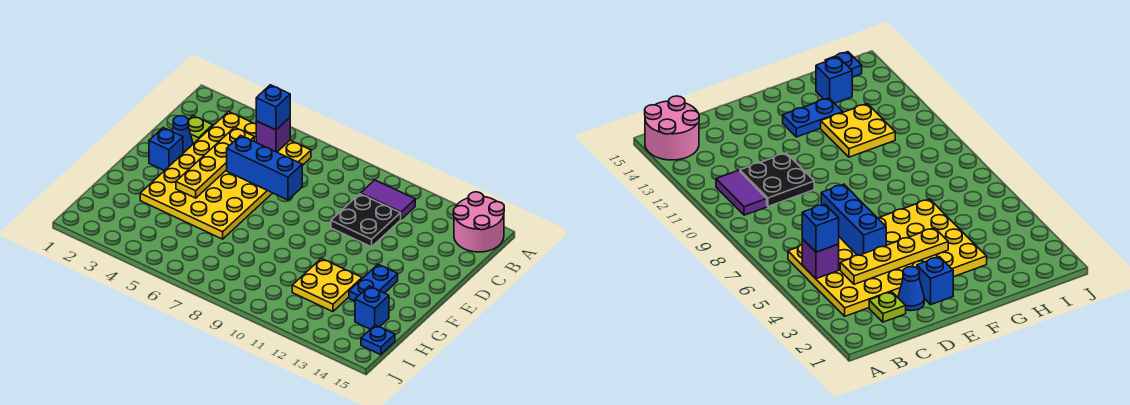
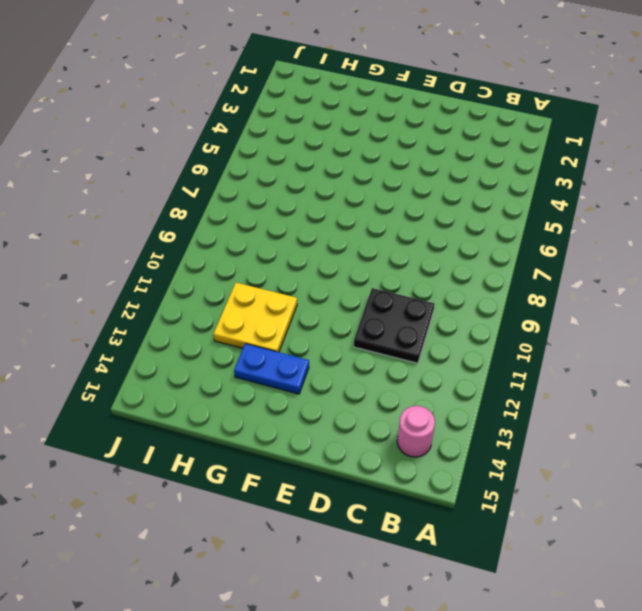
pink round brick B14 level 1 -> pink round brick A14:B15 level 1
none -> yellow plate B3:G6 level 1
none -> purple tile B10:B11 level 1
none -> lime plate C2 level 1

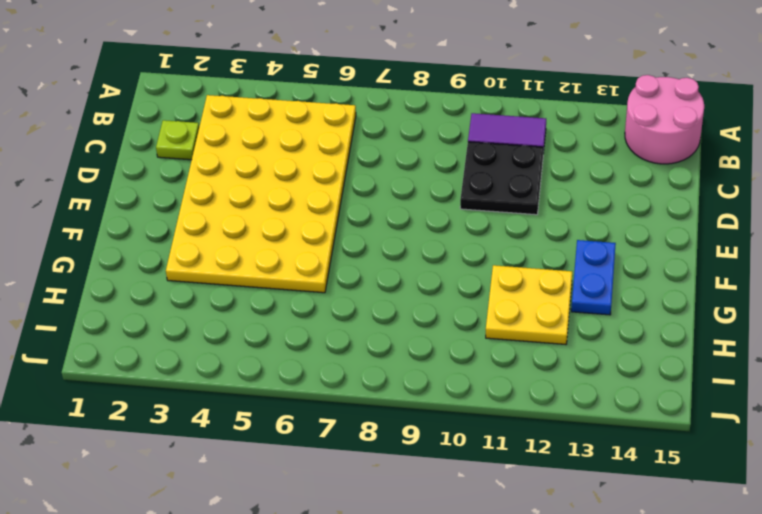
none -> blue cone D2 level 1
none -> blue brick E2 level 1
none -> blue brick H14 level 1

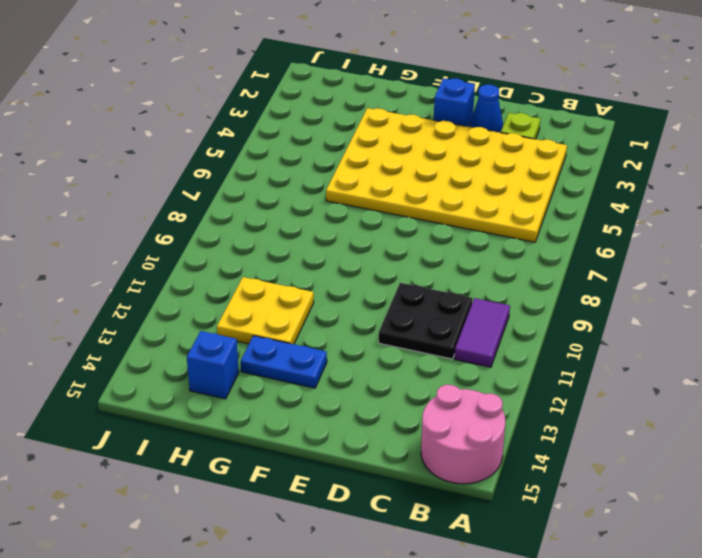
none -> blue plate I15 level 1
none -> purple brick B5 level 2
none -> yellow plate C4:F4 level 2

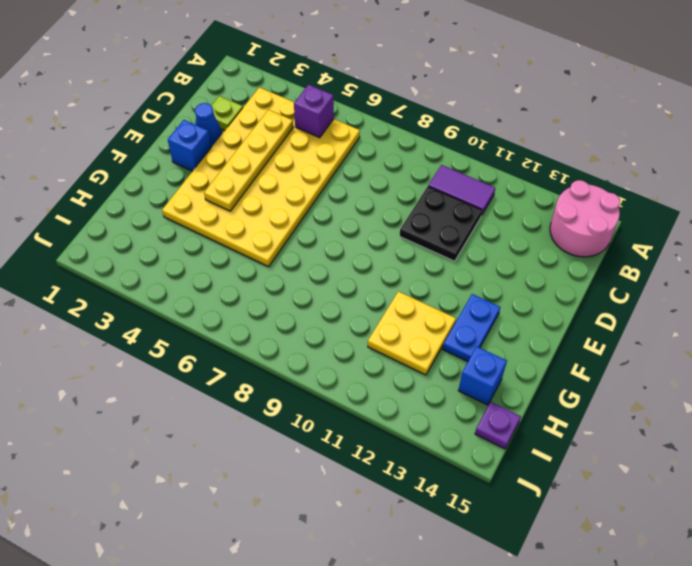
purple plate I15 level 1 -> blue plate I15 level 1
none -> blue brick D5:D7 level 2
none -> blue brick B5 level 3

